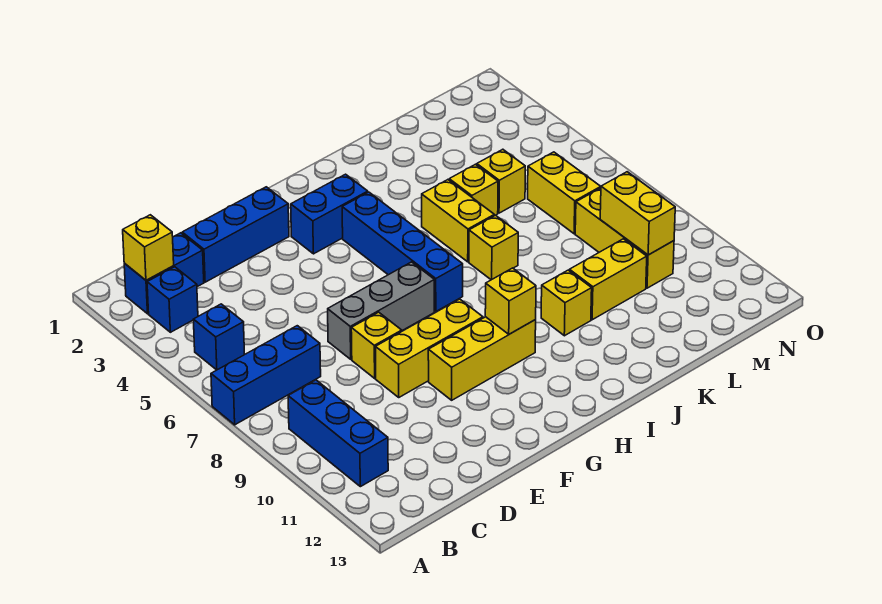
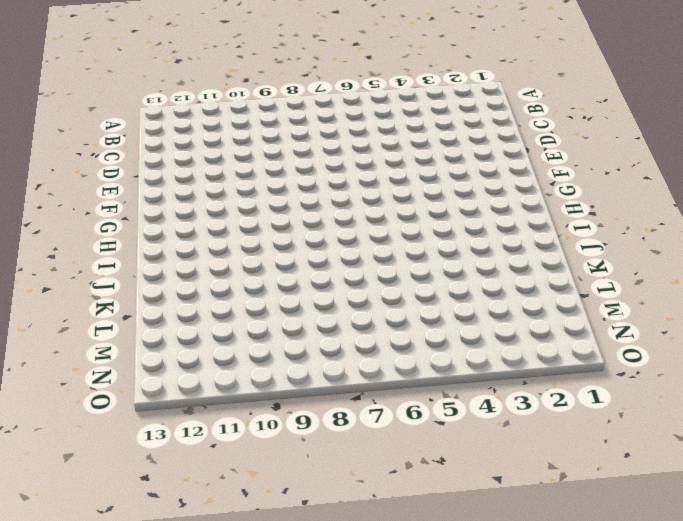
none -> blue brick A7:C7 level 1
none -> blue brick B2:C2 level 1
none -> blue brick B3 level 1

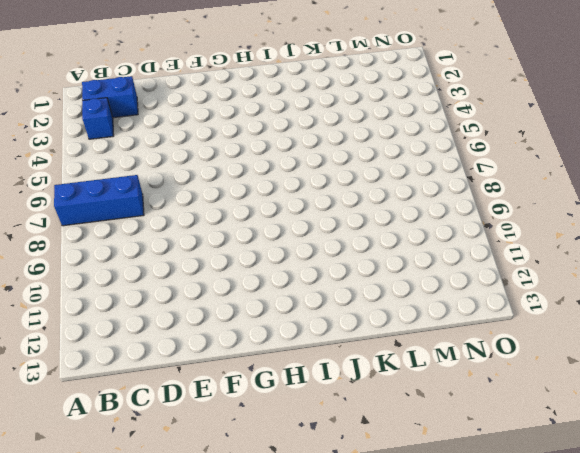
none -> blue brick B5 level 1
none -> blue brick B9:B11 level 1
none -> blue brick D2:F2 level 1

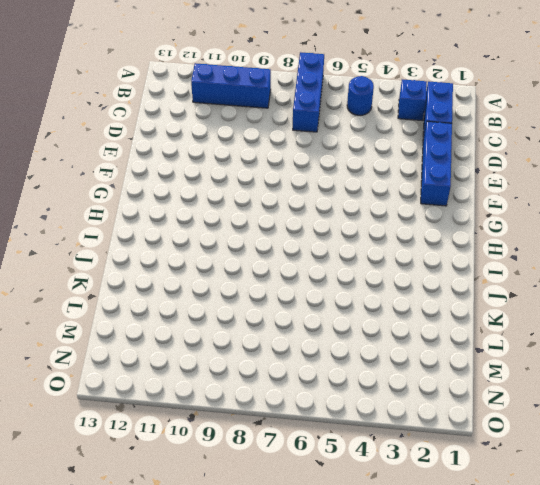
blue round brick B5 level 1 -> blue brick B5 level 1
none -> grey brick E7:G7 level 1
none -> yellow brick E8 level 1
none -> yellow brick E9:G9 level 1

